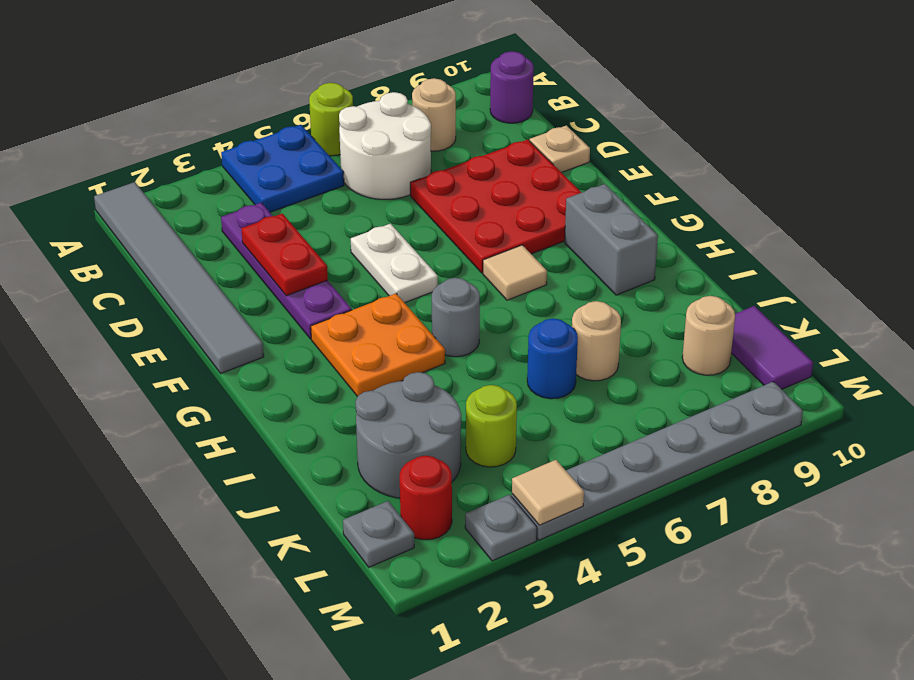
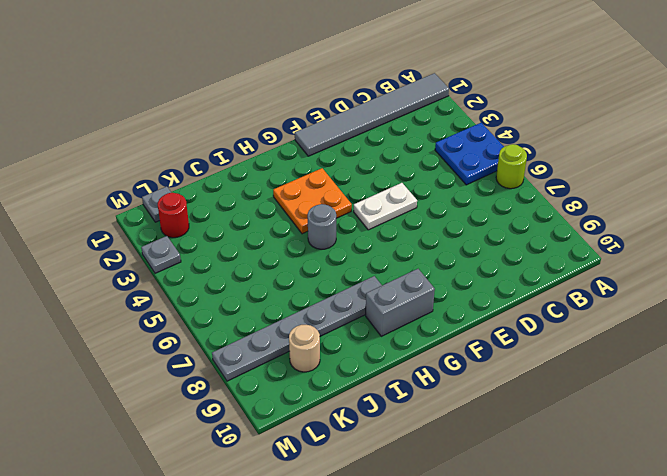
grey plate H8:M8 level 1 -> grey plate M4:M9 level 1
none -> white round brick B6:C7 level 1
none -> tan round brick B8 level 1
none -> purple round brick B10 level 1

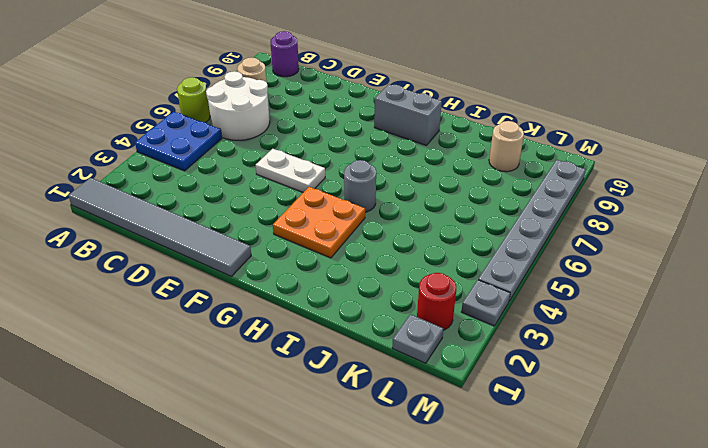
none -> purple plate C3:F3 level 1
none -> red plate D7:F9 level 1
none -> tan plate D10 level 1

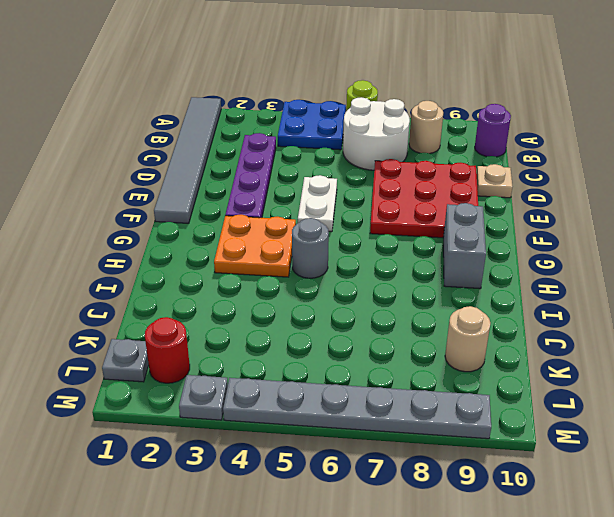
none -> tan tile G7 level 1
none -> grey round brick J2:K3 level 1
none -> blue round brick J6 level 1

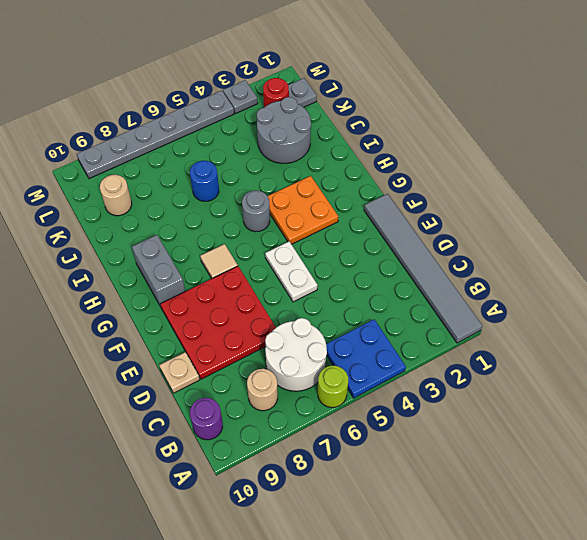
none -> purple plate C3:F3 level 1
none -> tan round brick J7 level 1
none -> lime round brick K4 level 1

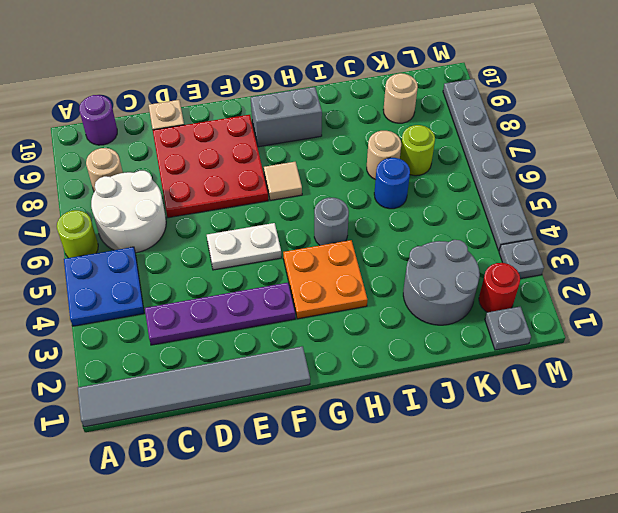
lime round brick K7 level 1 -> lime round brick K4 level 1
none -> purple tile K10:L10 level 1
none -> red plate D3:E3 level 2
none -> tan tile M4 level 2

